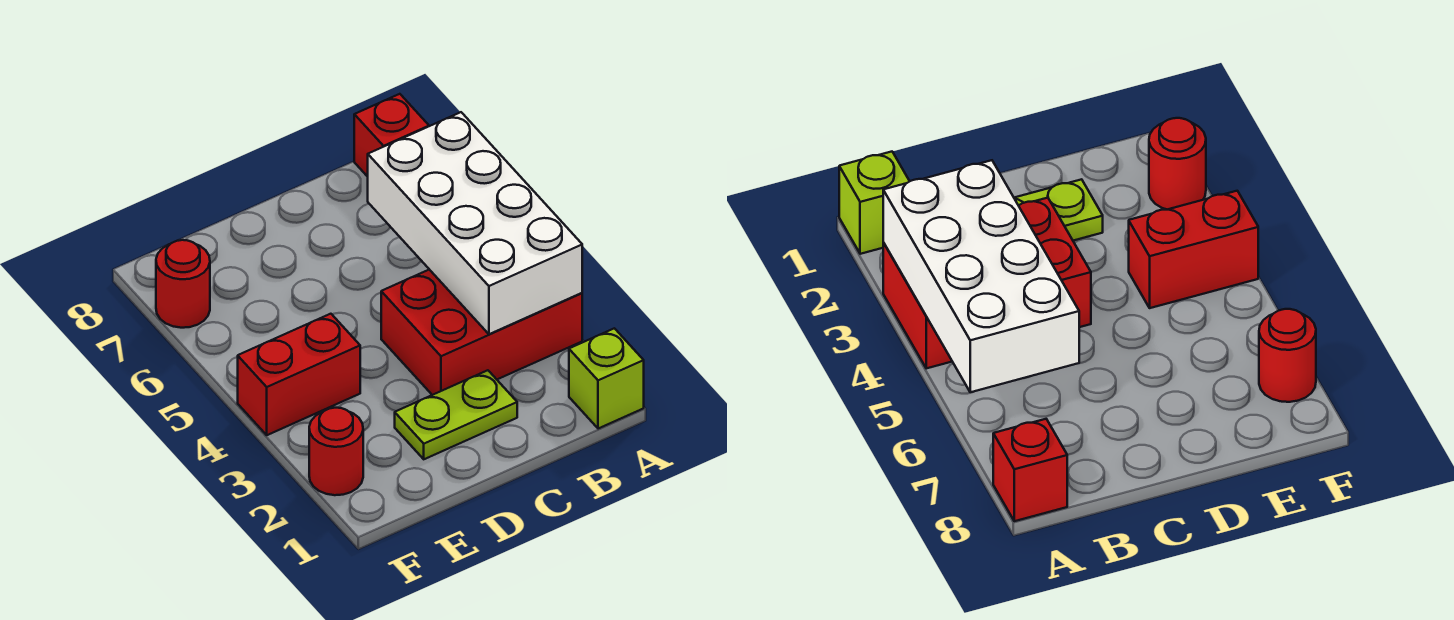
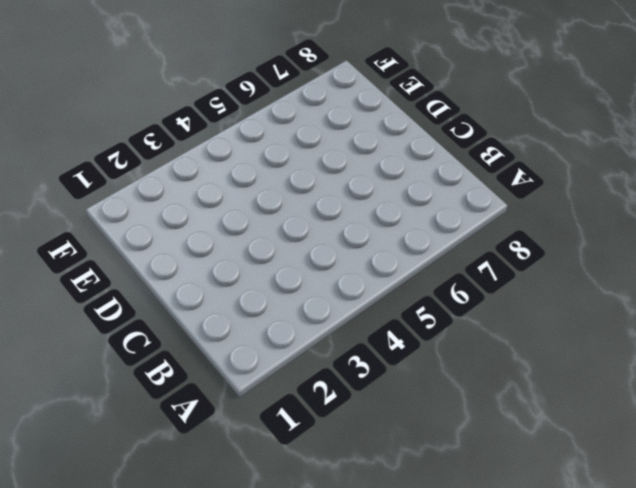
none -> lime brick A1 level 1
none -> red brick A3:C4 level 1

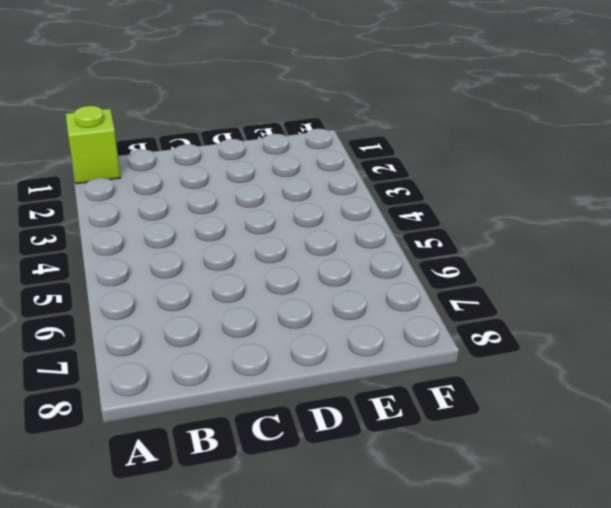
none -> red brick A3:C4 level 1
none -> red brick A8 level 1

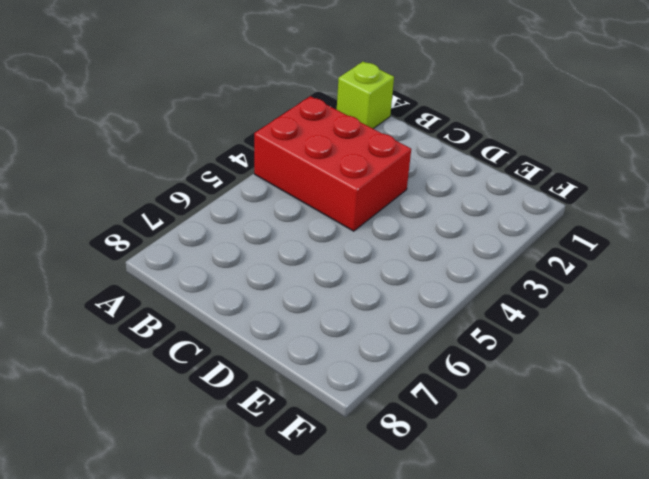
none -> red brick A8 level 1
none -> lime plate C2:D2 level 1

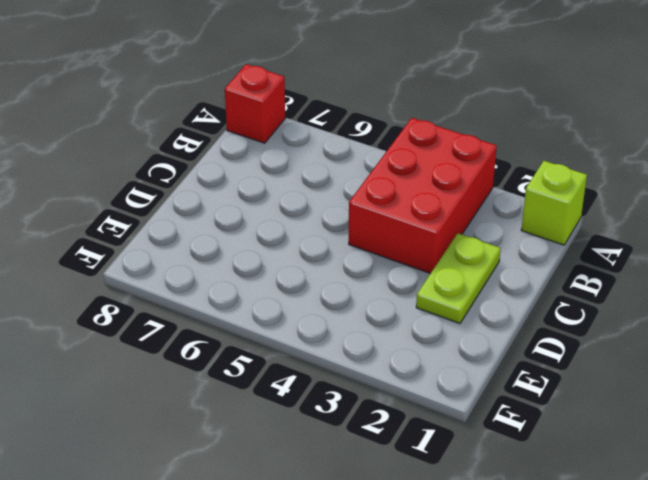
none -> red brick E4:F4 level 1
none -> red round brick F2 level 1

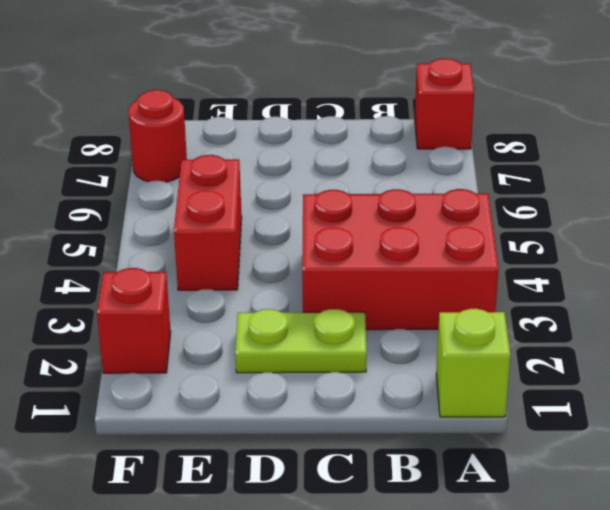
red brick E4:E5 level 1 -> red brick E4:F4 level 1
red brick F2 level 1 -> red round brick F2 level 1
none -> white brick A3:B6 level 2

